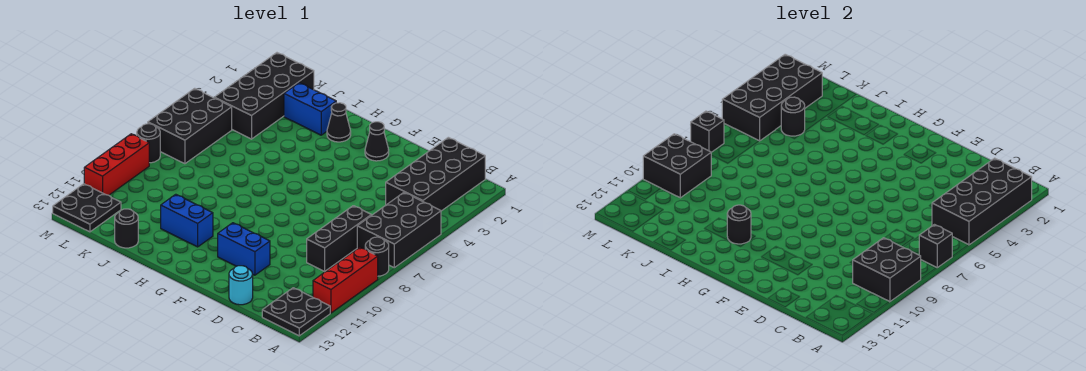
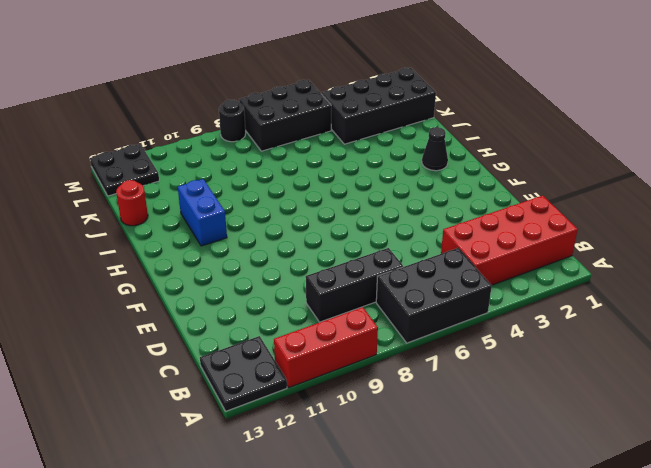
red brick B1:C4 level 1 -> black brick B1:C4 level 1
red round brick J13 level 1 -> black round brick J13 level 1
none -> black round brick A8 level 1
none -> cyan round brick D13 level 1
none -> blue brick E11:F11 level 1

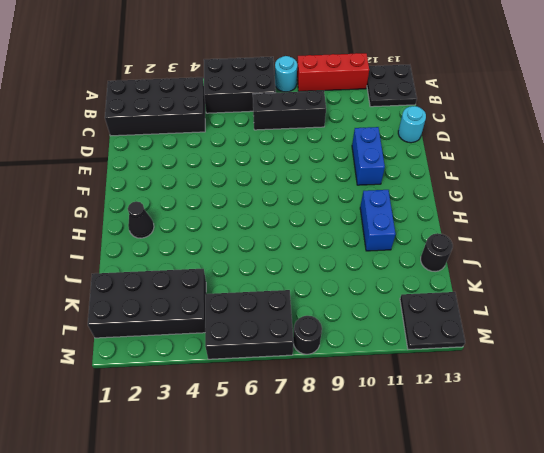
cyan round brick A8 level 1 -> black round brick A8 level 1
none -> black cone F2 level 1
none -> blue brick I2:J2 level 1
none -> red brick M9:M11 level 1

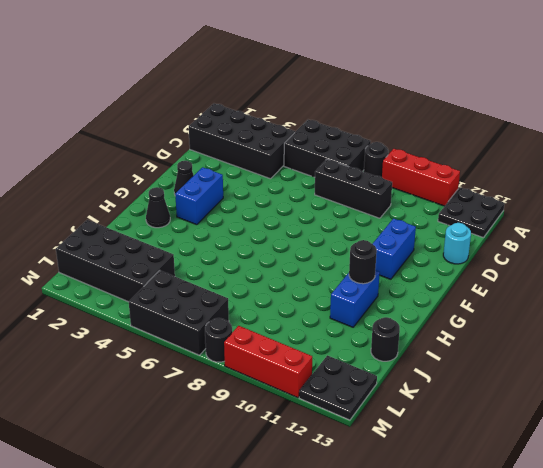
blue brick F3:G3 level 1 -> blue brick I2:J2 level 1
none -> black brick A2:B5 level 2
none -> black brick A7 level 2
none -> black brick A9:B10 level 2

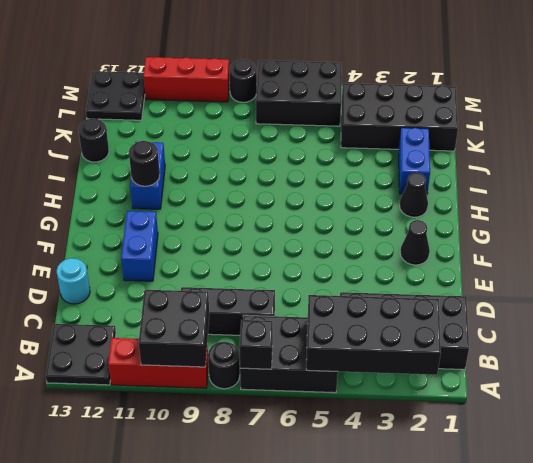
none -> black round brick K4 level 2
none -> black brick L2:M5 level 2
none -> black brick L9:M10 level 2

